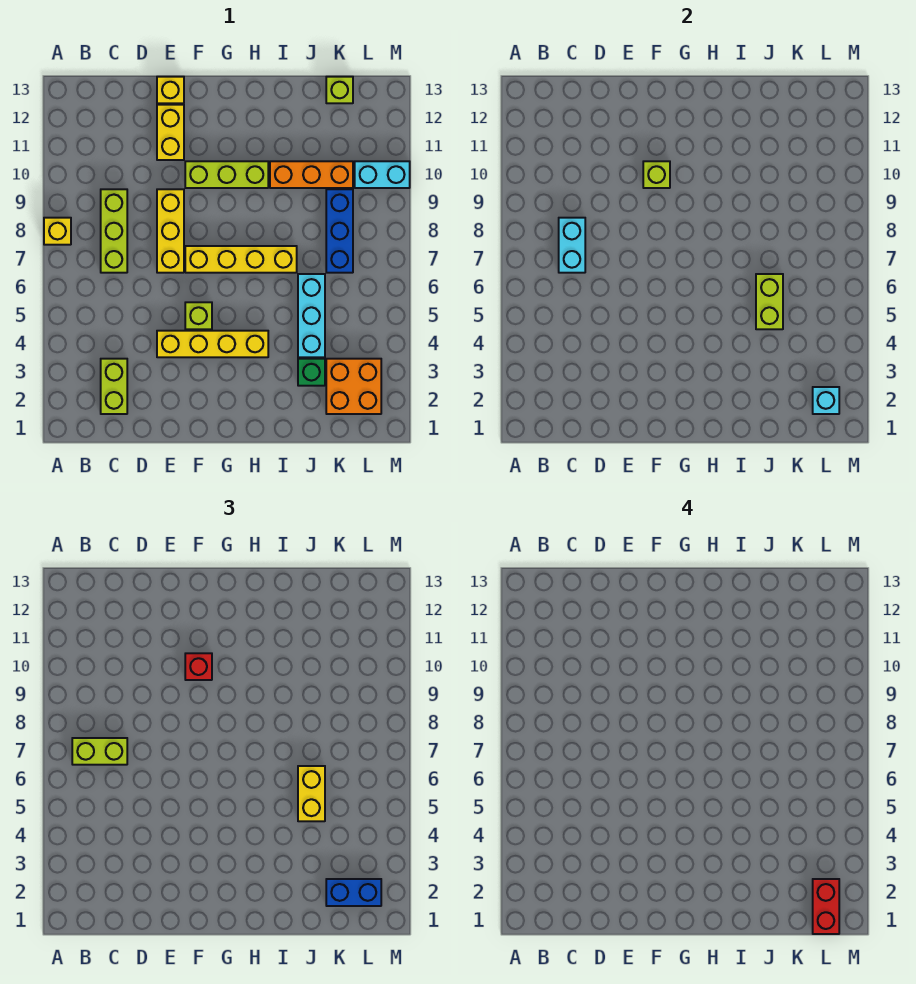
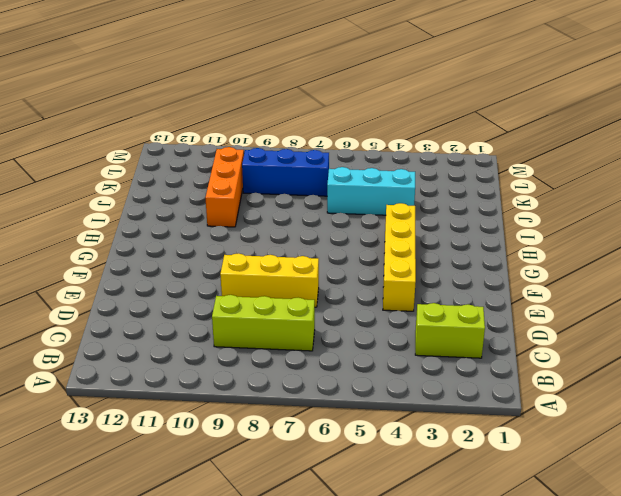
none -> yellow brick A8 level 1
none -> yellow brick E11:E12 level 1
none -> yellow brick E13 level 1

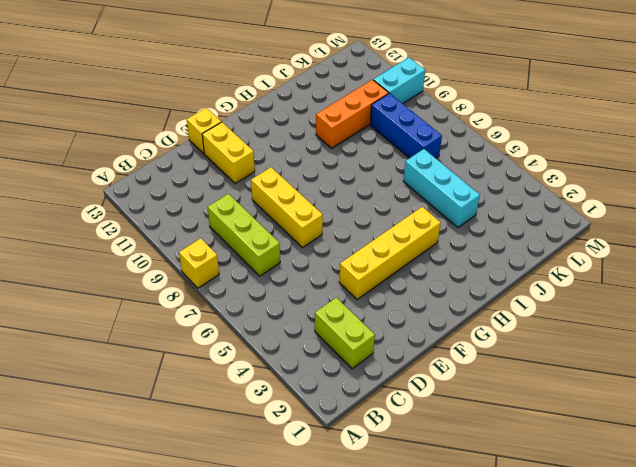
none -> lime brick F5 level 1
none -> yellow brick F7:I7 level 1
none -> lime brick F10:H10 level 1

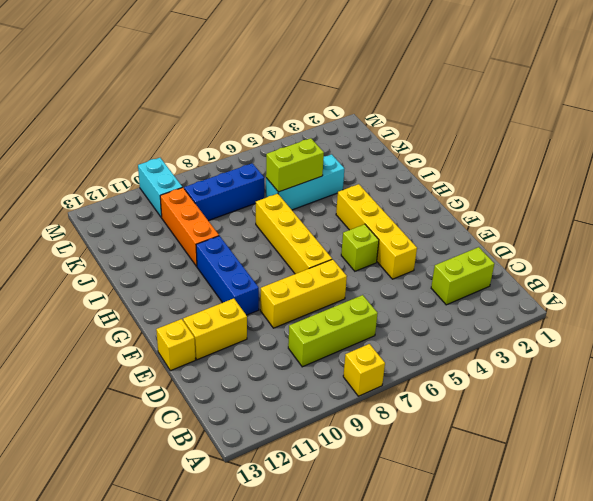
blue brick F10:H10 level 1 -> lime brick F10:H10 level 1
none -> green brick J3 level 1
none -> orange brick K2:L3 level 1
none -> lime brick K13 level 1

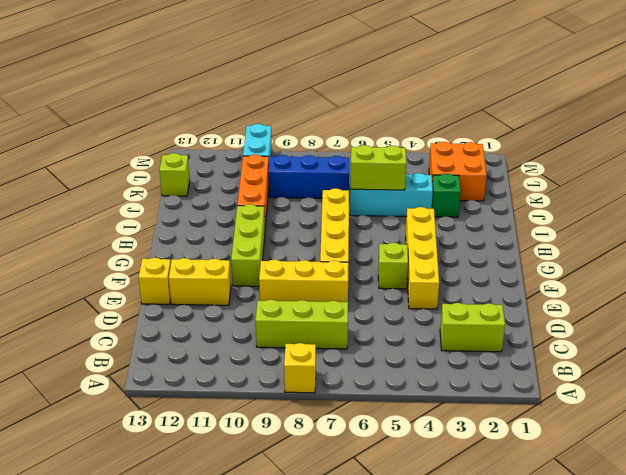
none -> cyan brick C7:C8 level 2
none -> lime brick F10 level 2
none -> cyan brick L2 level 2

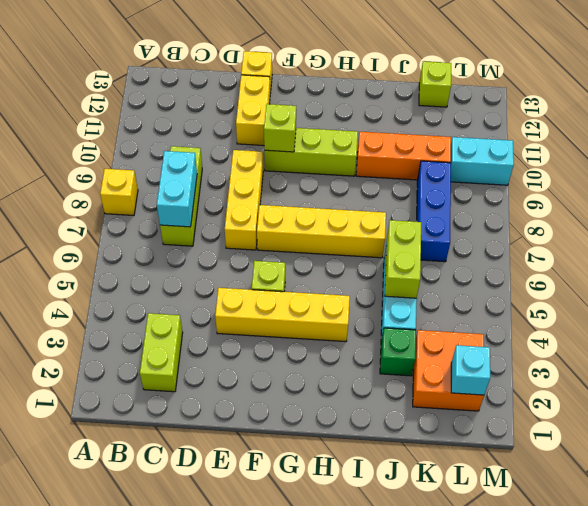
none -> lime brick B7:C7 level 3
none -> red brick F10 level 3
none -> yellow brick J5:J6 level 3

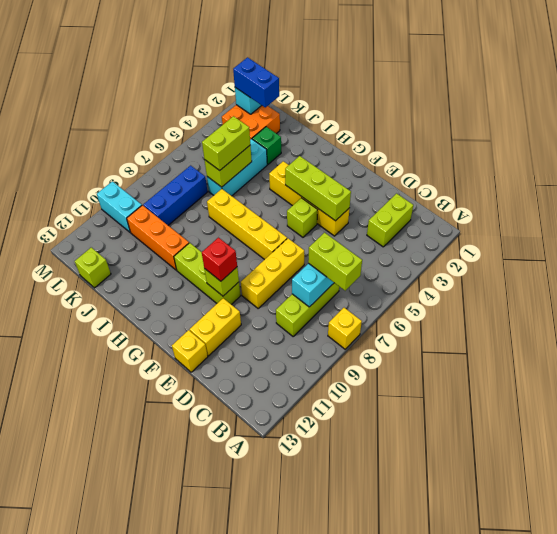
lime brick E4:G4 level 2 -> none
lime brick J5:J6 level 3 -> yellow brick J5:J6 level 3
none -> red brick L1:L2 level 4

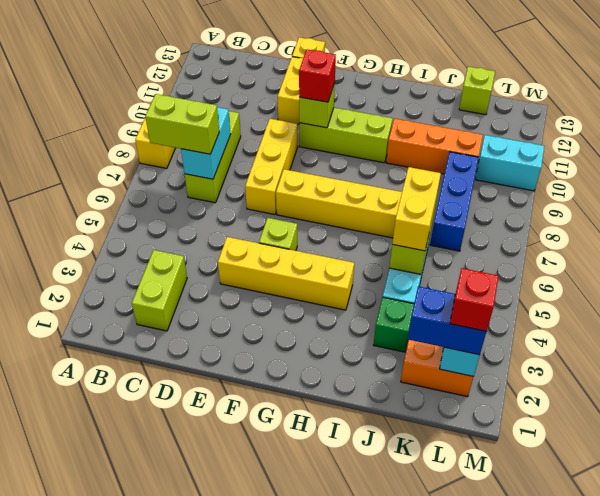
red brick L2 level 4 -> red brick L1:L2 level 4

